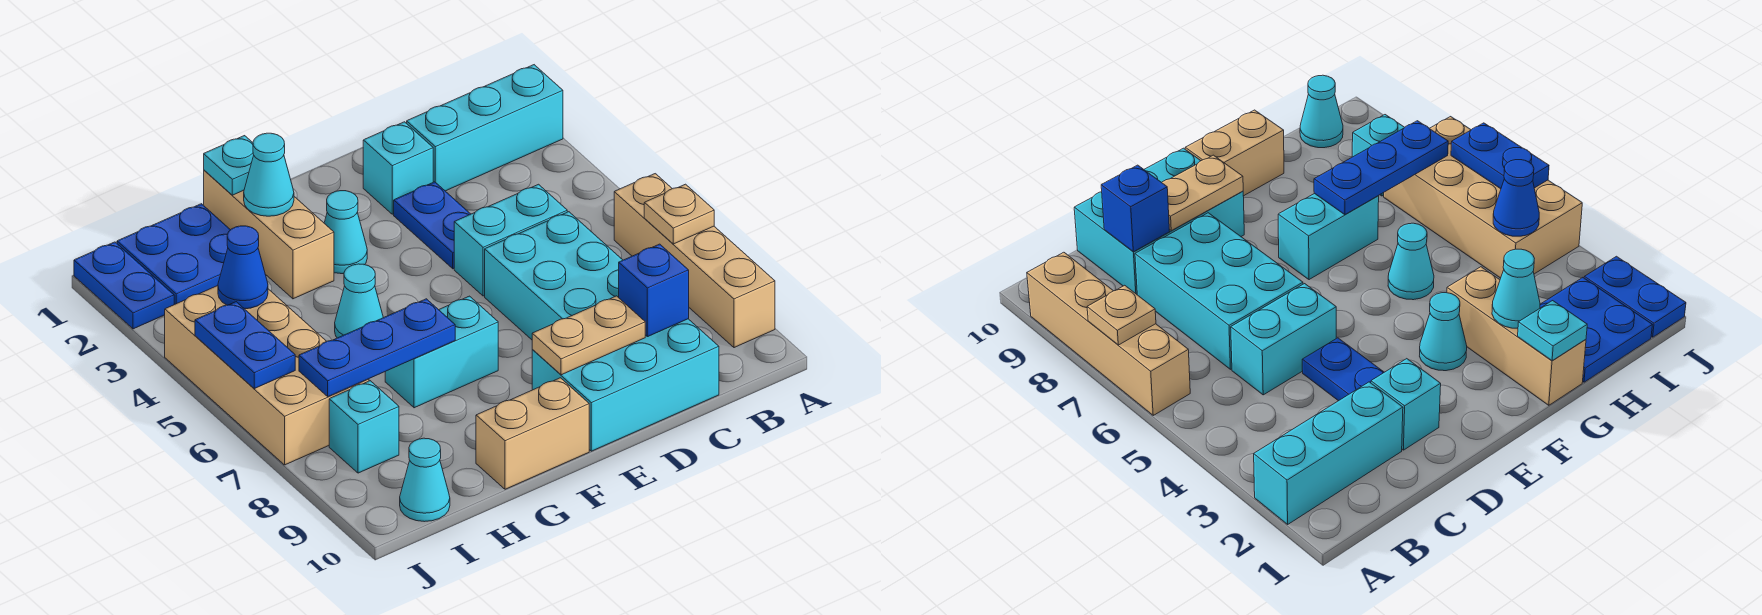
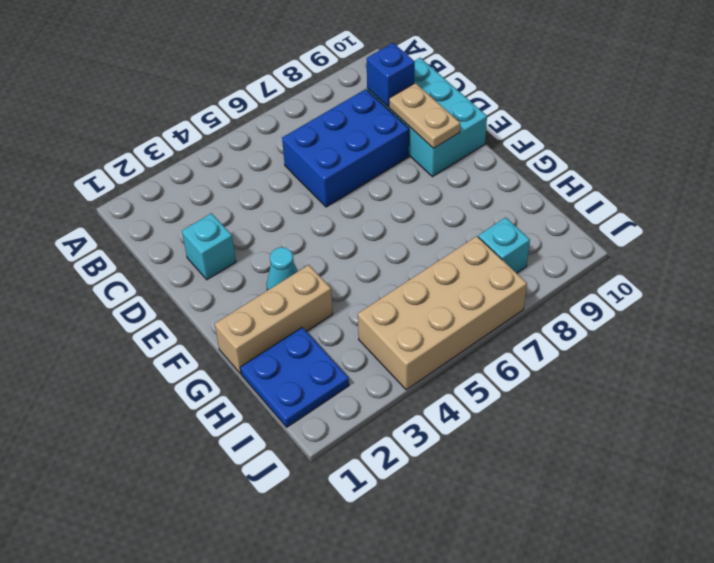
blue brick C6:D8 level 1 -> cyan brick C6:D8 level 1
none -> cyan brick A2:C2 level 1
none -> tan brick A6:A9 level 1
none -> cyan brick C5:D5 level 1

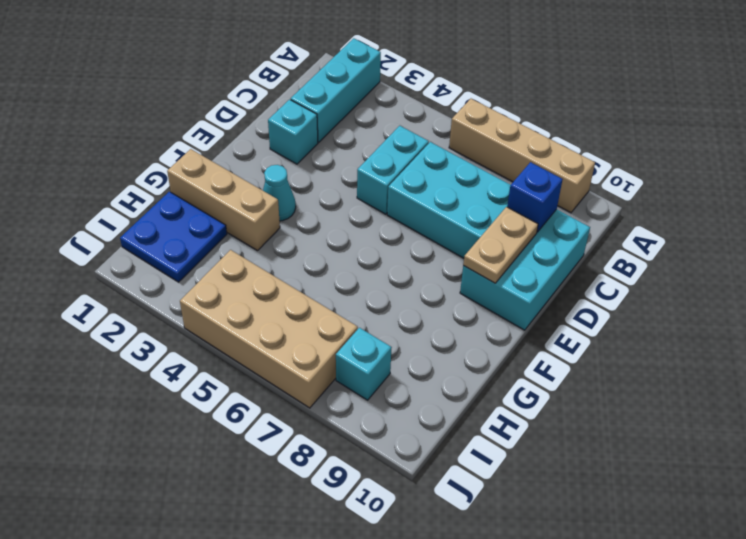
none -> blue plate D3:D4 level 1
none -> cyan brick F7:G7 level 1
none -> tan brick F10:G10 level 1

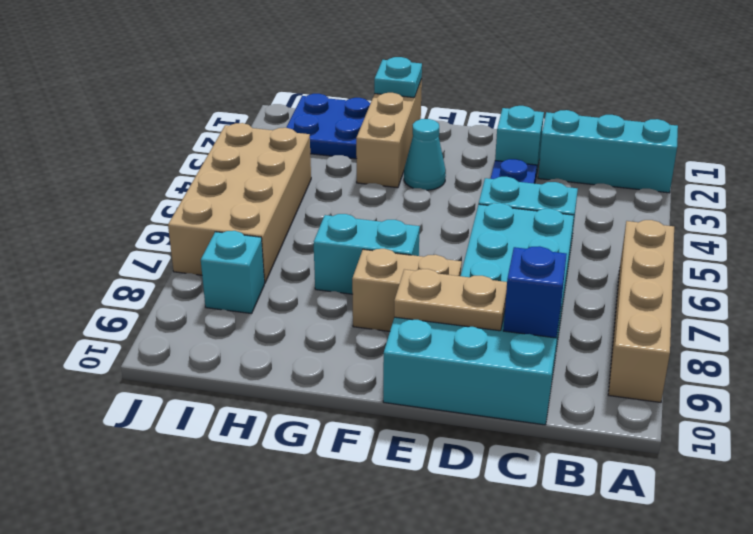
tan brick E8:F8 level 1 -> tan brick F10:G10 level 1
none -> cyan cone G5 level 1
none -> cyan cone I10 level 1
none -> blue plate J1:J2 level 1

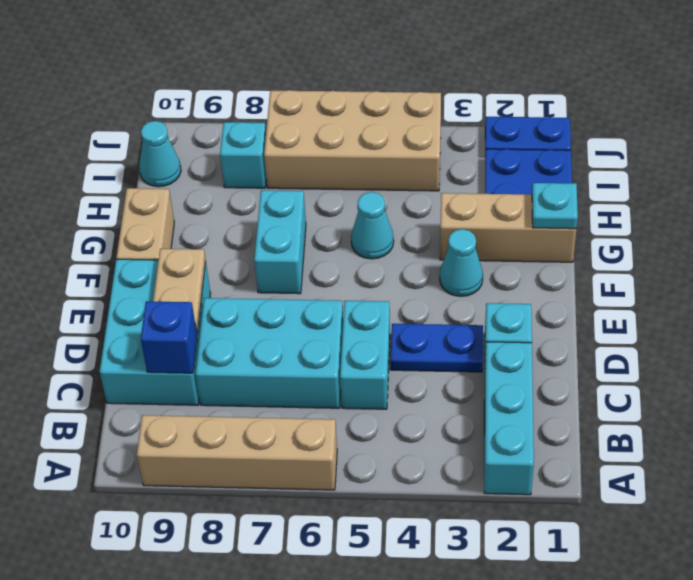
none -> tan plate A7 level 2
none -> cyan cone G2 level 2
none -> blue plate G7:I7 level 2

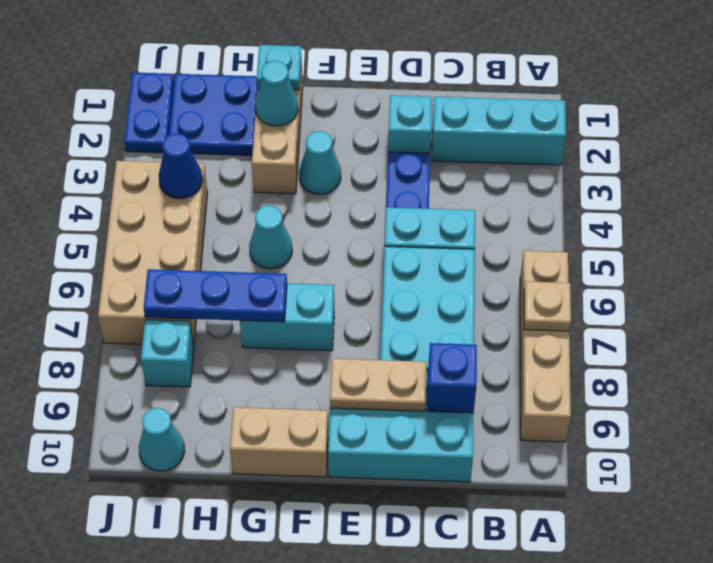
none -> blue plate J5:J6 level 2

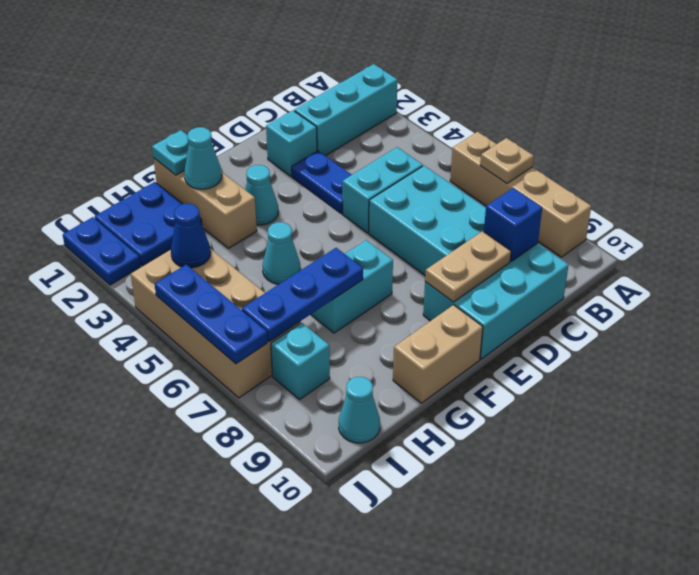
blue plate J5:J7 level 2 -> blue plate J5:J6 level 2

